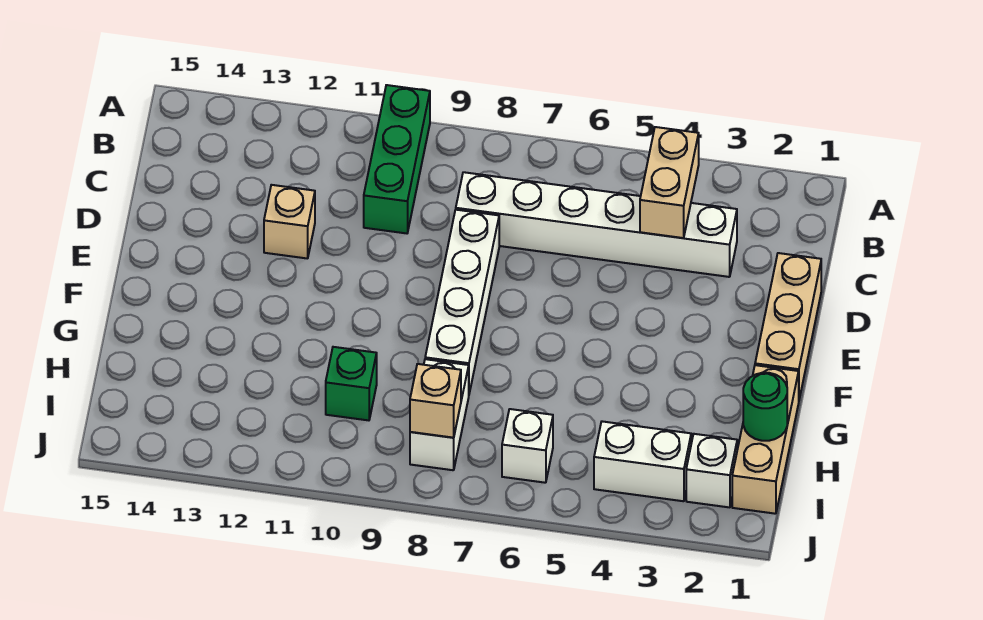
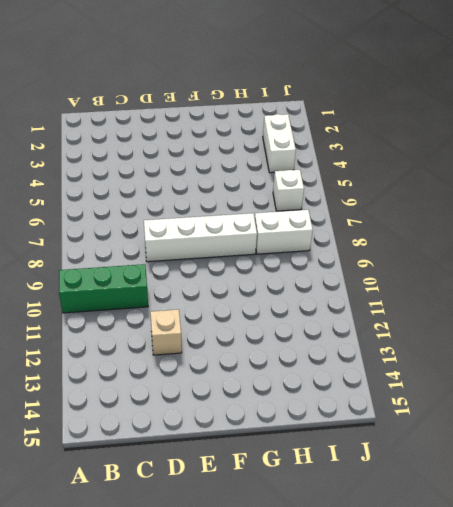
none -> white brick C3:C8 level 1
none -> tan brick D1:F1 level 1
none -> tan brick G1:I1 level 1

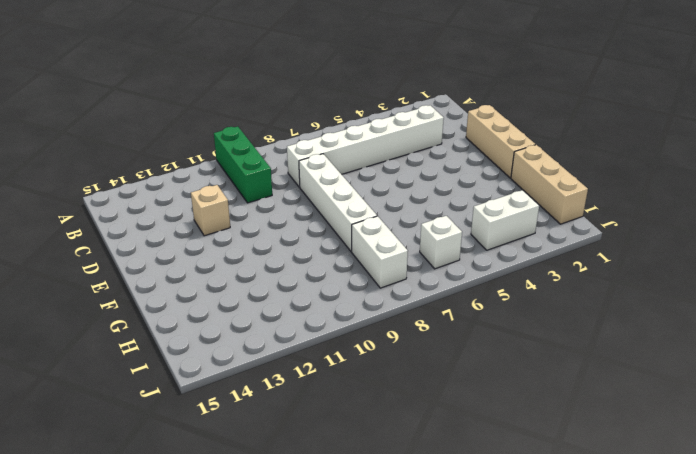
none -> green brick H10 level 1
none -> white brick I2 level 1
none -> tan brick B4:C4 level 2

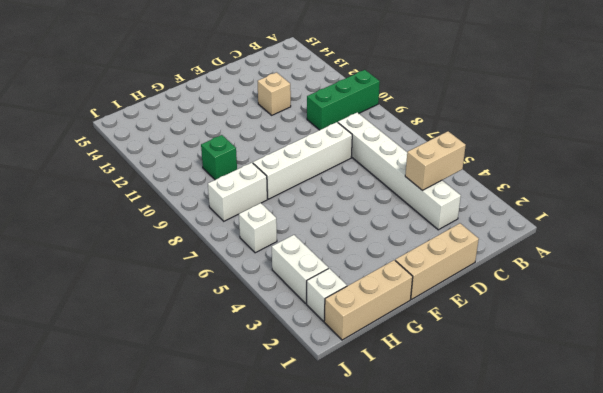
none -> green round brick H1 level 2
none -> tan brick I8 level 2

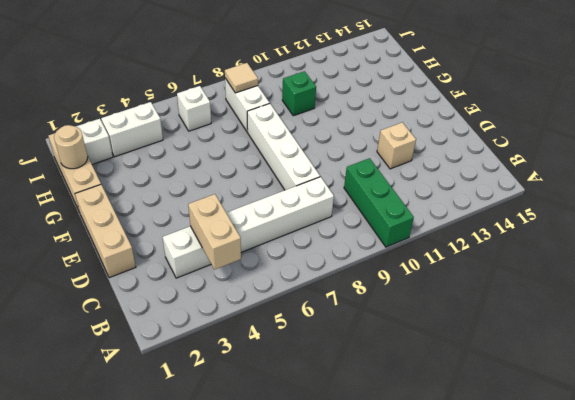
tan round brick H1 level 2 -> green round brick H1 level 2
tan tile I8 level 2 -> tan brick I8 level 2

